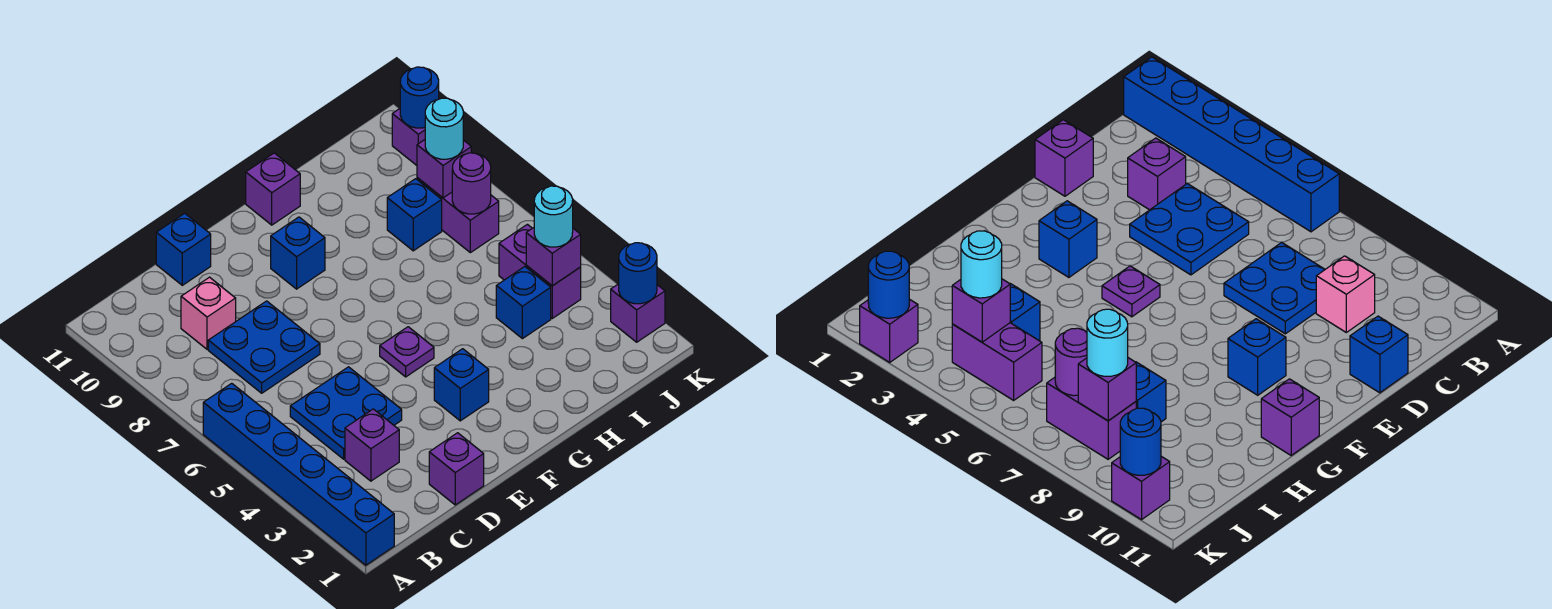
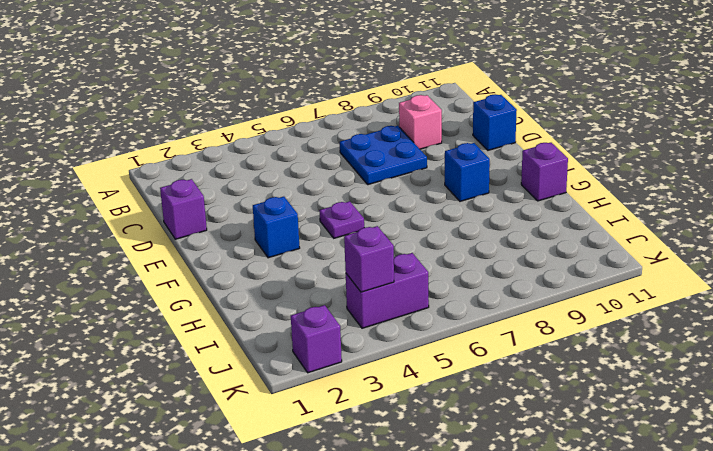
none -> blue brick A1:A6 level 1
none -> purple brick C3 level 1
none -> blue plate C4:D5 level 1

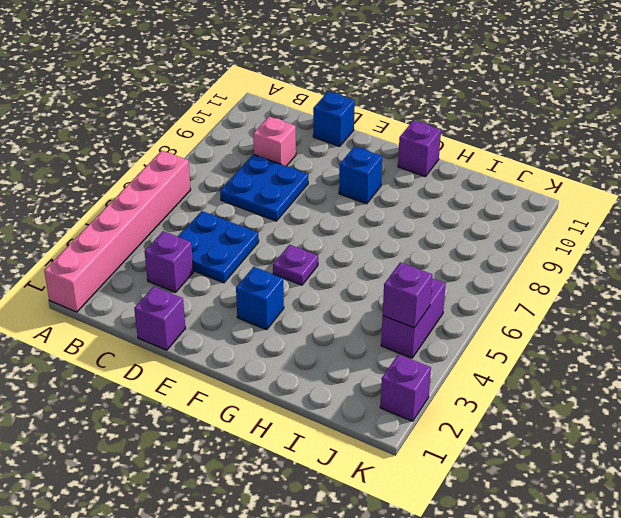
pink brick A1:A6 level 1 -> blue brick A1:A6 level 1
none -> blue brick I4 level 1
none -> blue brick I8 level 1
none -> purple brick J7:J8 level 1

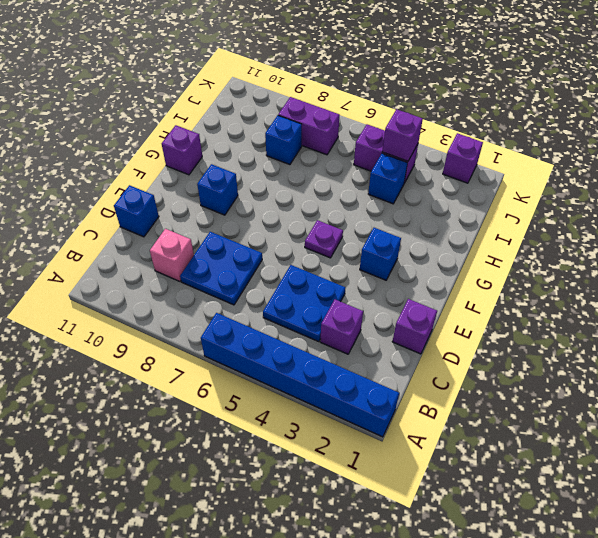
none -> purple brick K10 level 1
none -> purple round brick J7 level 2
none -> purple brick J8 level 2

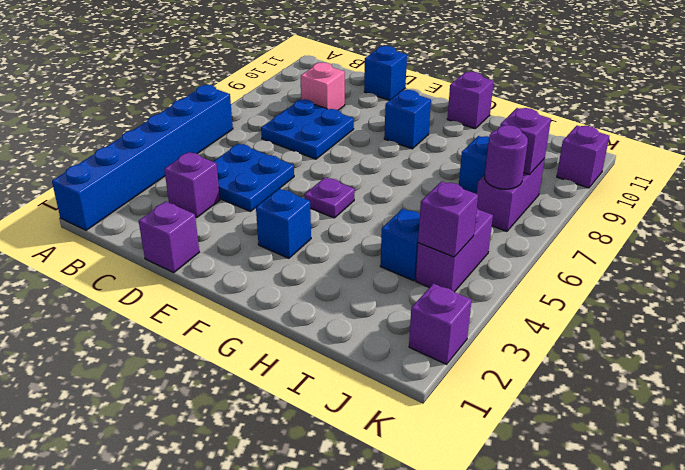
none -> blue round brick K2 level 2
none -> blue round brick K10 level 2
none -> cyan round brick J4 level 3

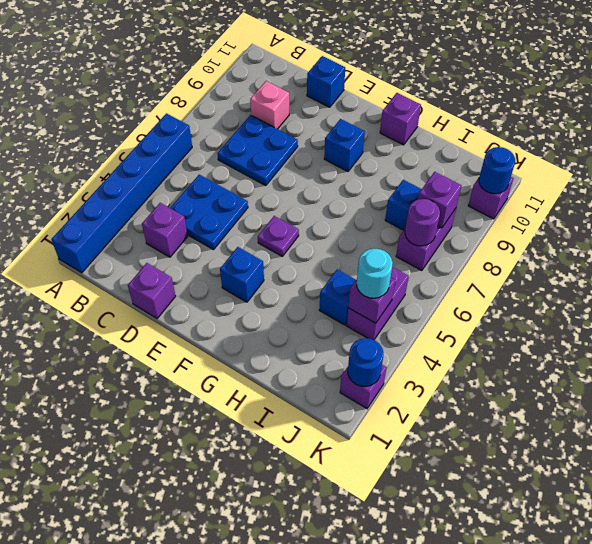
none -> cyan round brick J8 level 3

